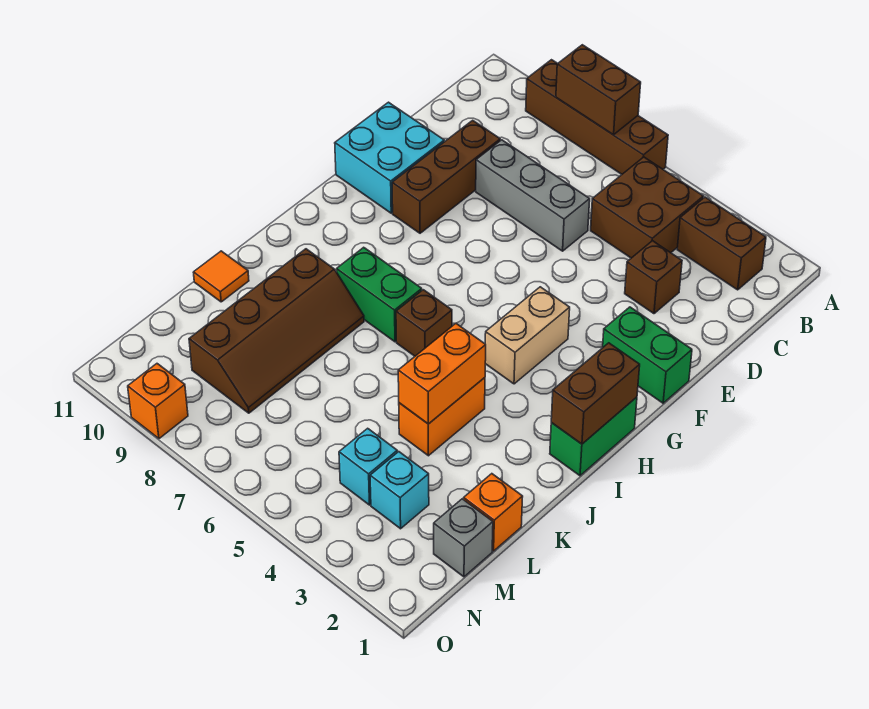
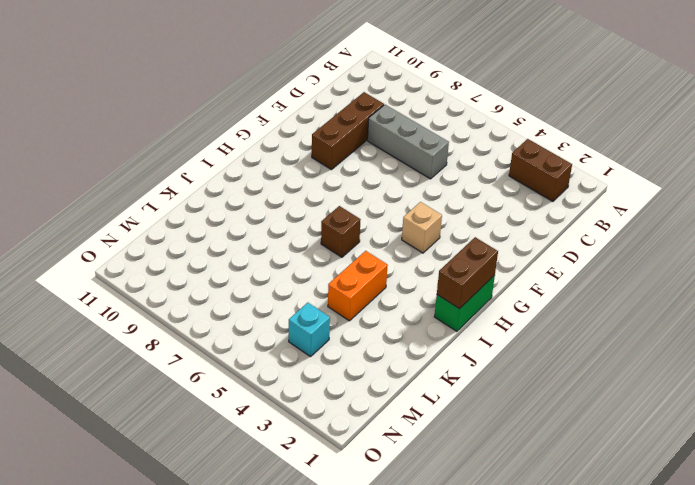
tan brick G4 level 1 -> tan brick G4:H4 level 1
none -> brown brick A6:A9 level 1
none -> brown brick B4:C5 level 1
none -> brown brick D3 level 1

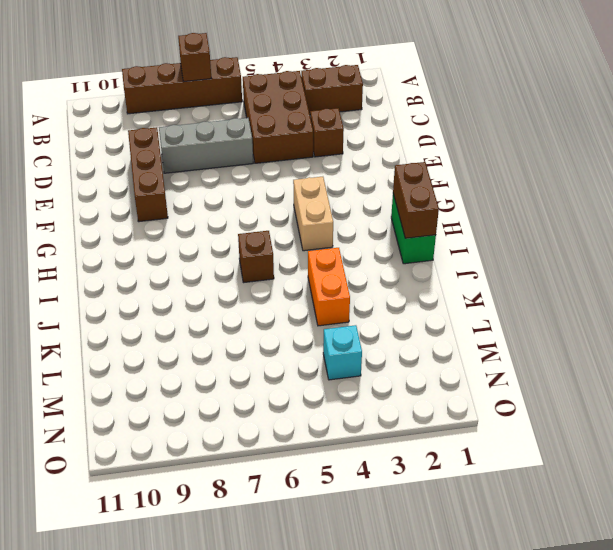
brown brick A7 level 2 -> brown brick A7:A8 level 2
brown brick B4:D5 level 1 -> brown brick B4:C5 level 1
none -> cyan brick E10:F11 level 1
none -> green brick F1:F2 level 1
none -> green brick I7:I8 level 1

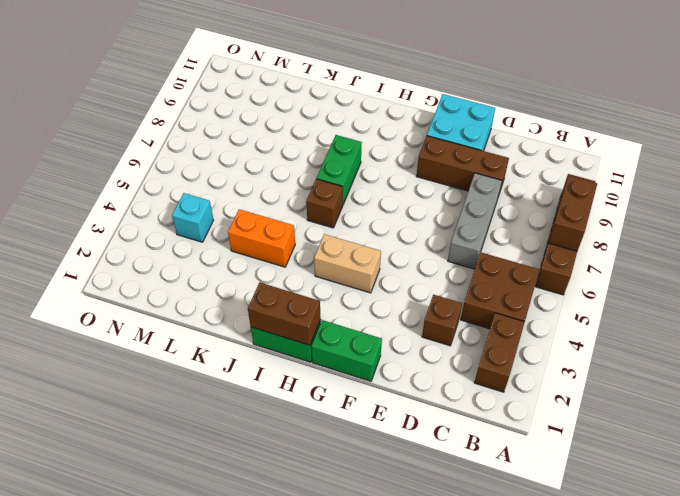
green brick F1:G1 level 1 -> green brick F1:F2 level 1
none -> brown slope J8:M9 level 1 top 9
none -> orange tile K11 level 1
none -> orange brick L1 level 1

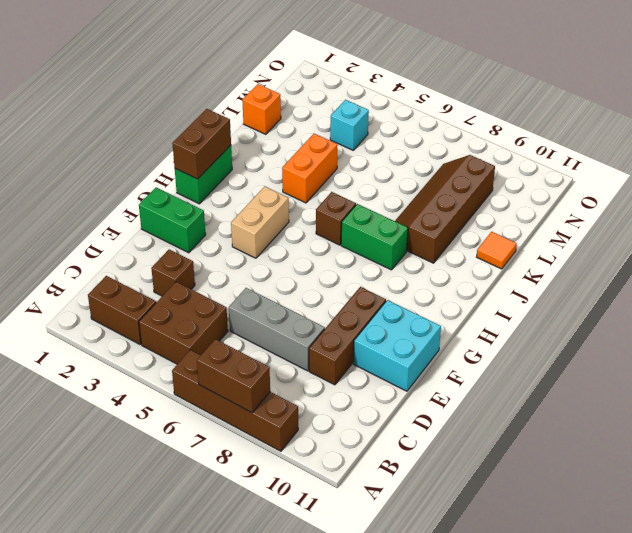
none -> grey brick M1 level 1
none -> cyan brick M3 level 1
none -> orange brick O9 level 1

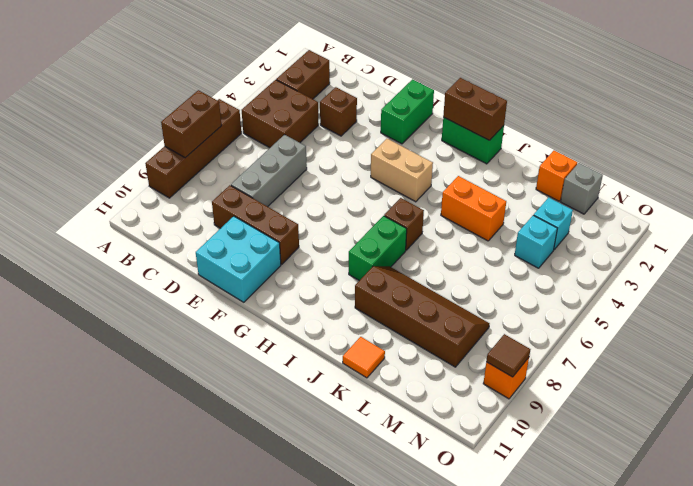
brown tile O9 level 2 -> none
none -> orange brick J4:K4 level 2

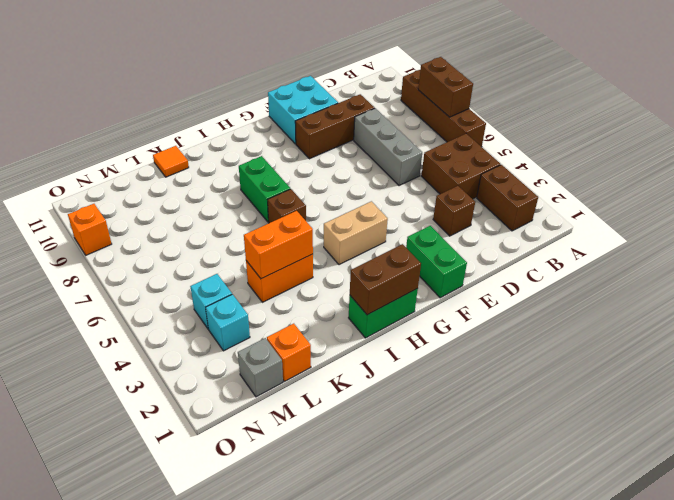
none -> brown slope J8:M9 level 1 top 9

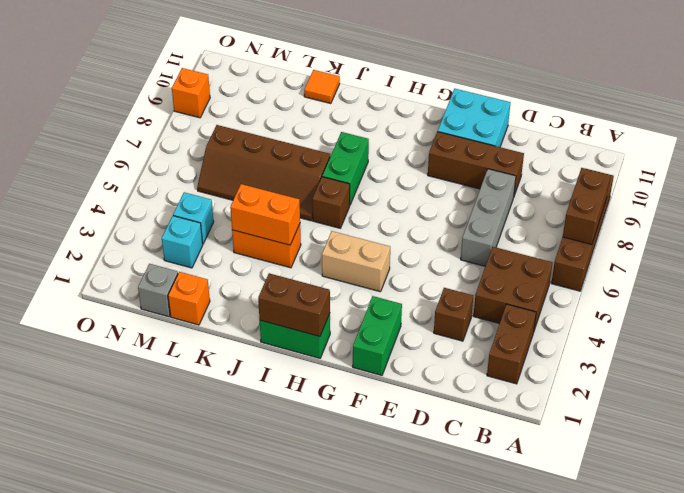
brown slope J6:M7 level 1 top 7 -> brown slope J8:M9 level 1 top 9

